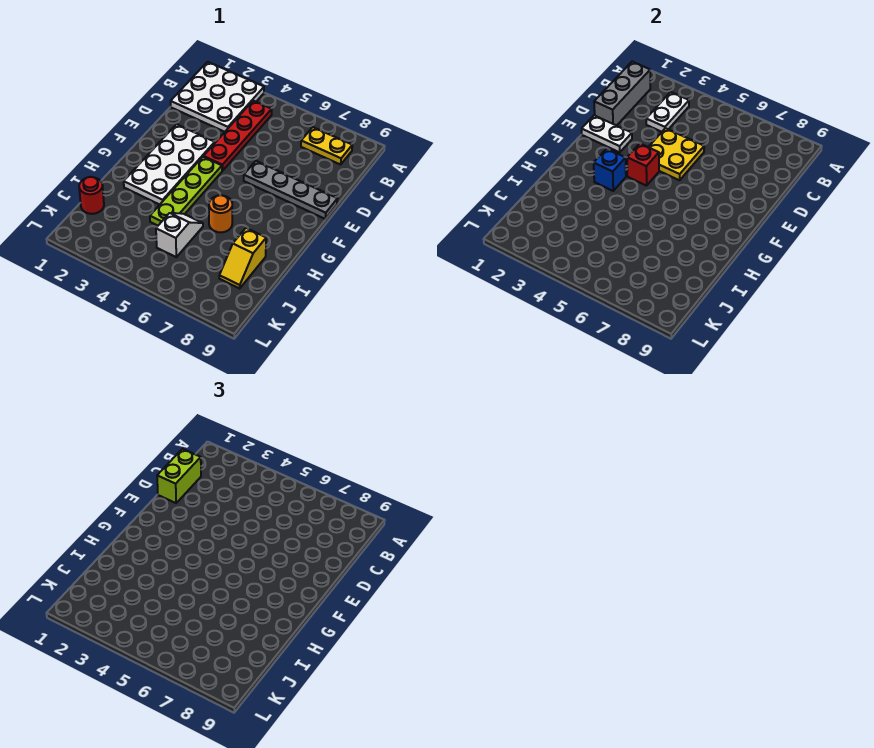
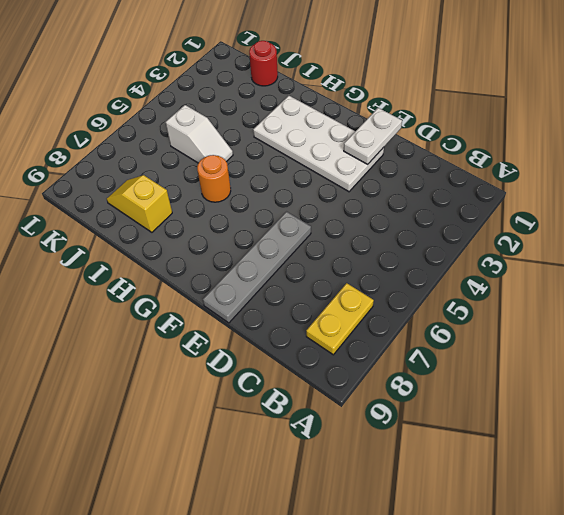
none -> white plate A1:C3 level 1
none -> red plate B4:E4 level 1
none -> lime plate F4:I4 level 1

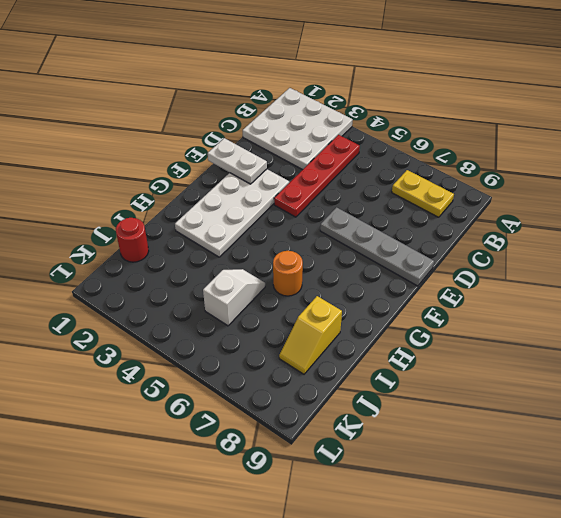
none -> lime plate F4:I4 level 1
none -> grey brick B1:D1 level 2
none -> white plate B3:C3 level 2

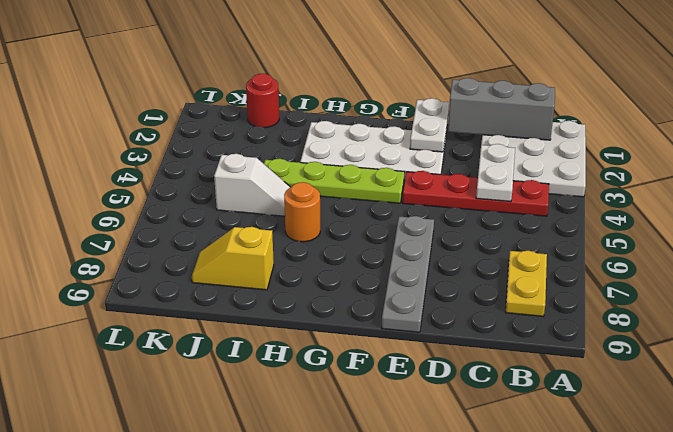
white plate C3:C4 level 2 -> white plate B3:C3 level 2
none -> yellow plate D4:E5 level 2
none -> red brick F4 level 2
none -> blue brick G3 level 2

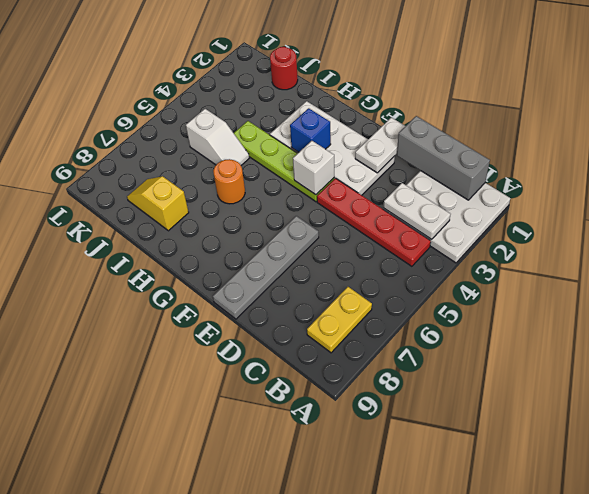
white brick F4 level 2 -> red brick F4 level 2
none -> yellow plate D4:E5 level 2
none -> lime brick C1:D1 level 3

